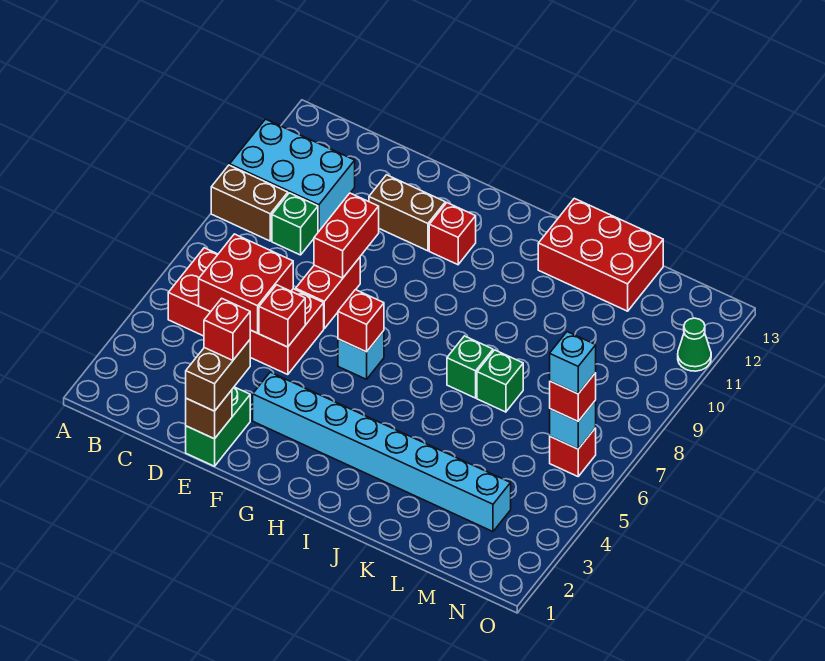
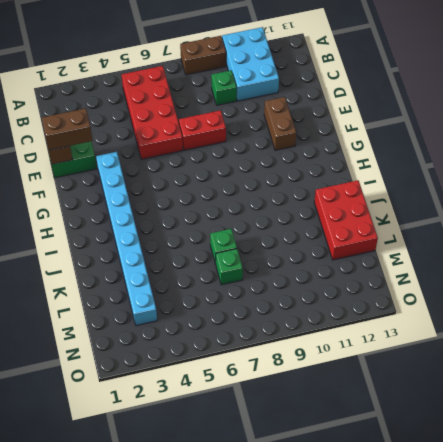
brown brick A8:A9 level 1 -> brown brick A9:B9 level 1
green brick L7 level 1 -> green brick J7 level 1
none -> cyan brick G6 level 1
none -> red brick G11 level 1
none -> red brick N6 level 1

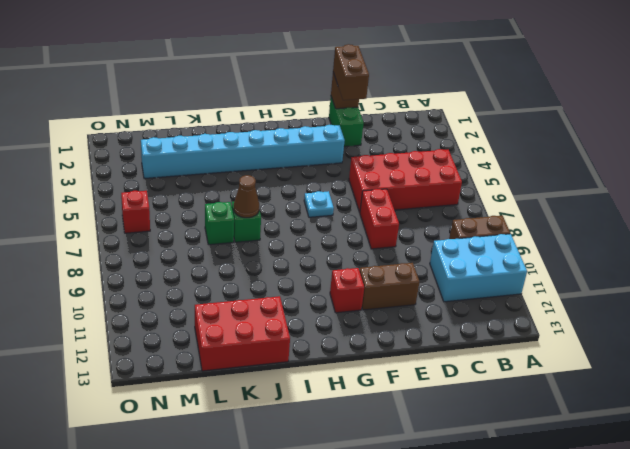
cyan plate G6 level 1 -> cyan brick G6 level 1
brown cone J7 level 2 -> none
none -> green brick C9 level 1
none -> green cone O11 level 1
none -> red brick C5:D6 level 2

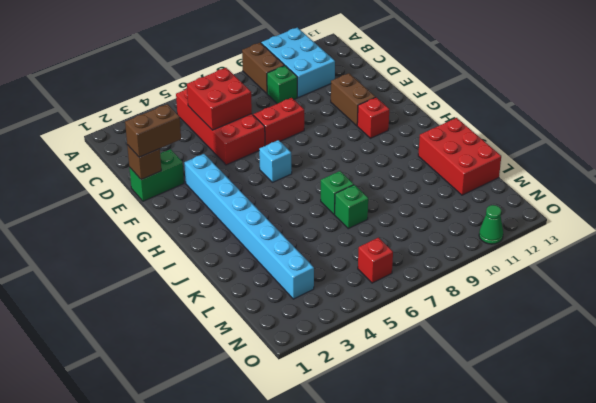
none -> red brick E5 level 2
none -> red brick E8:E9 level 2
none -> red brick G6 level 2

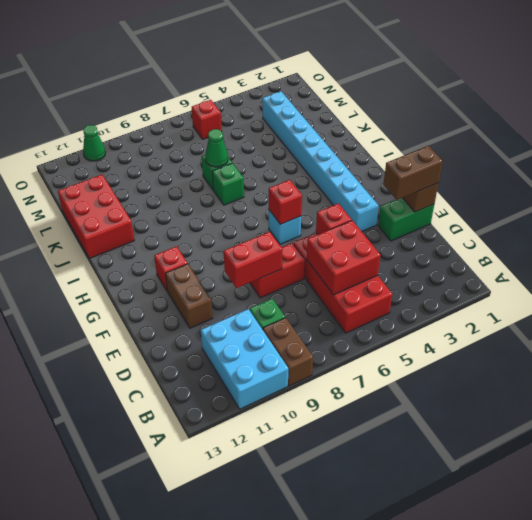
green cone K7 level 2 -> none
none -> cyan brick N6 level 2
none -> red brick N6 level 3
none -> red brick E2 level 4

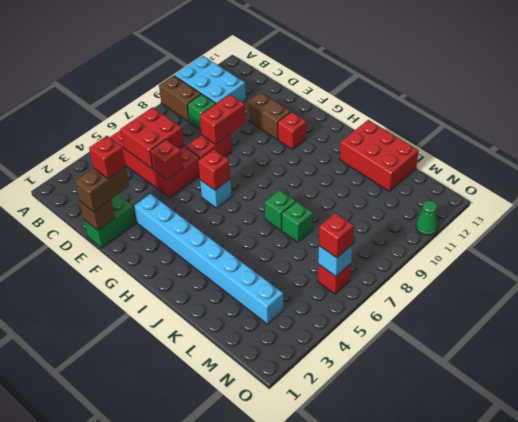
none -> cyan brick N6 level 4

